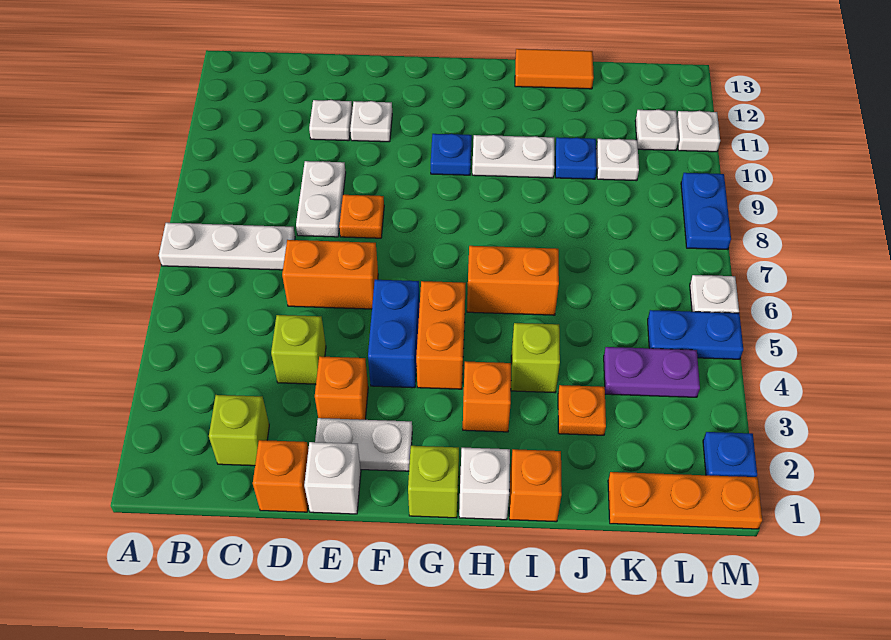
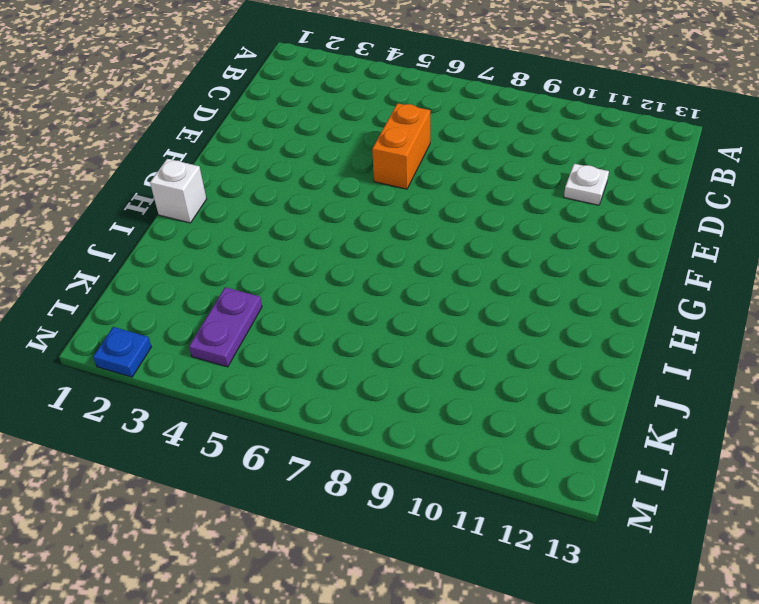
none -> white plate A7:C7 level 1
none -> lime brick C2 level 1
none -> orange brick D1 level 1
none -> lime brick D4 level 1

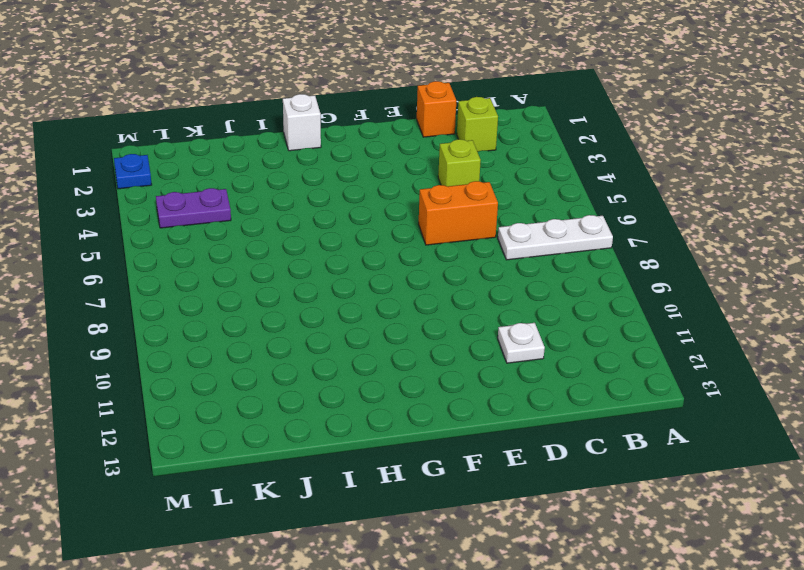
none -> white plate D8:D9 level 1
none -> white brick E1 level 1
none -> white plate E2:F2 level 1
none -> orange brick E3 level 1

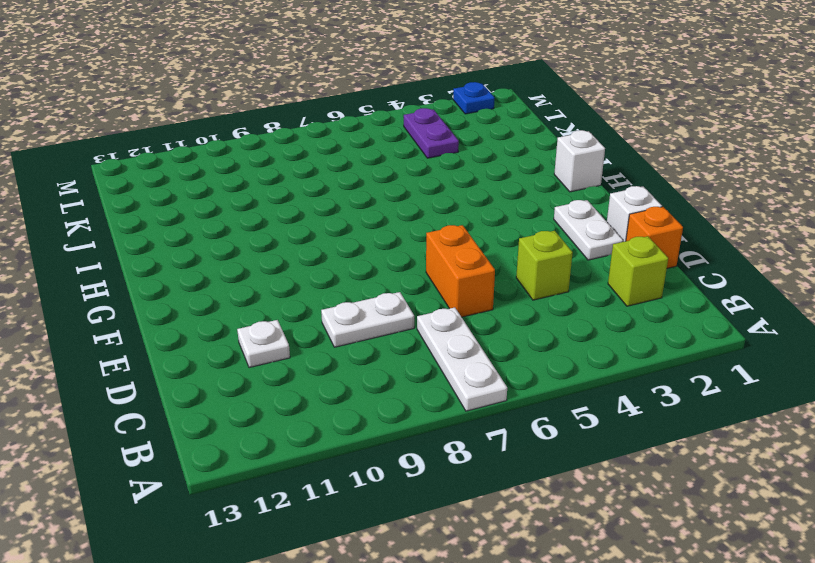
none -> orange brick E3 level 1
none -> orange plate E8 level 1
none -> white plate E11 level 1
none -> blue brick F4:F5 level 1

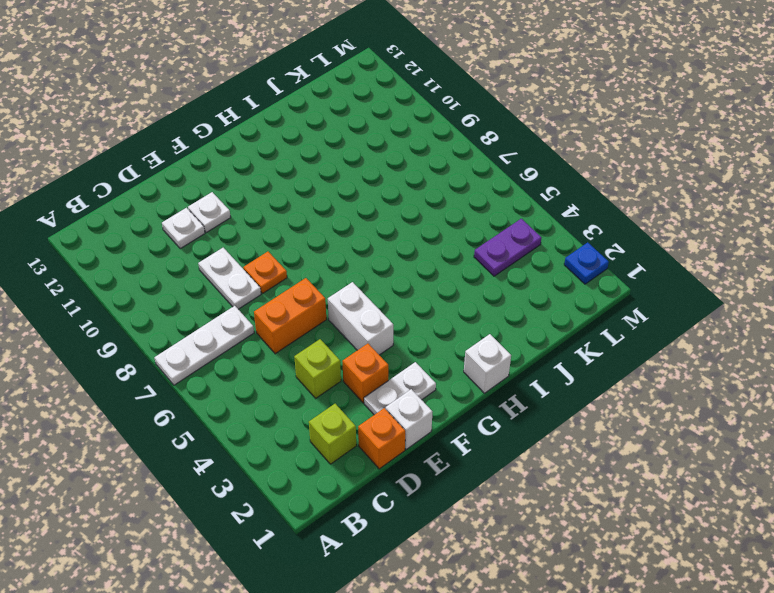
white brick F4:F5 level 1 -> blue brick F4:F5 level 1
none -> lime brick G1 level 1
none -> orange brick G4:G5 level 1
none -> blue plate G10 level 1
none -> orange brick H3 level 1

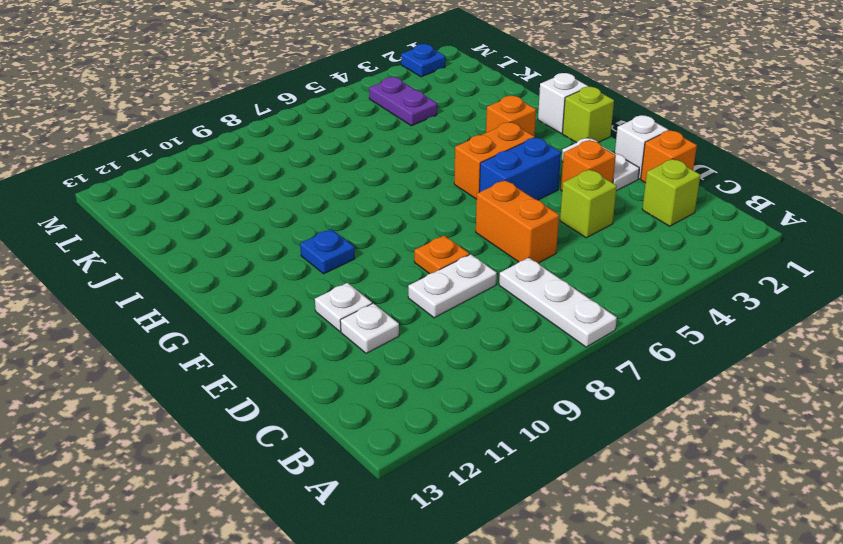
none -> orange brick H6:I6 level 1
none -> white plate H10:I10 level 1
none -> orange brick I1 level 1
none -> lime brick I4 level 1

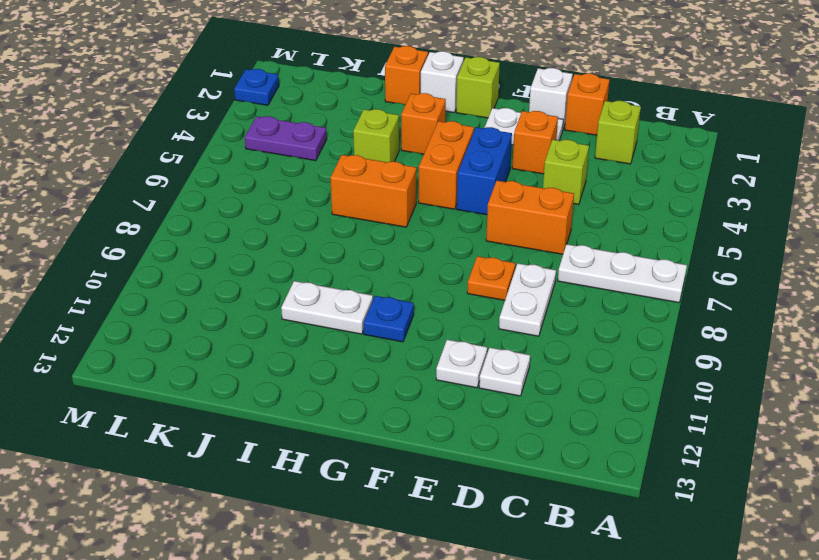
none -> orange tile I13:J13 level 1
none -> orange plate J3 level 1
none -> blue plate J10 level 1
none -> orange plate K1:M1 level 1

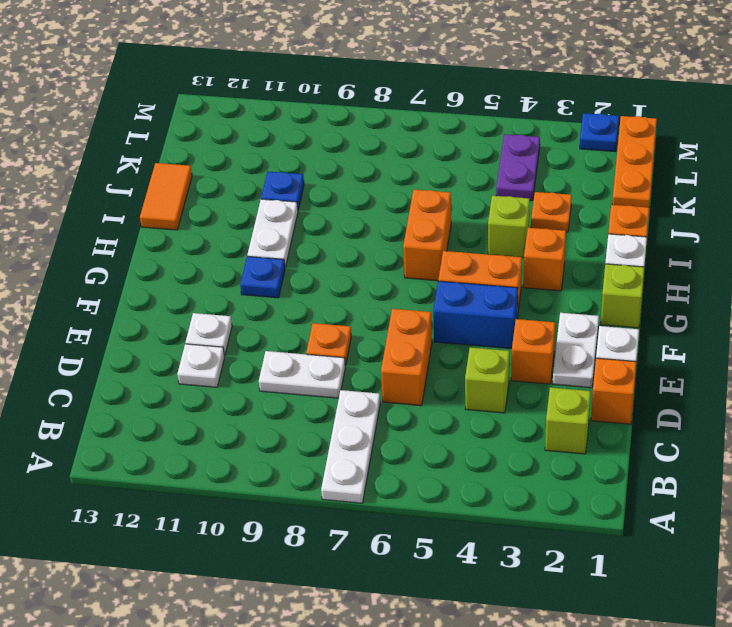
none -> white plate K10 level 1
none -> blue plate L5:M5 level 1
none -> white plate L11 level 1
none -> white plate M6 level 1

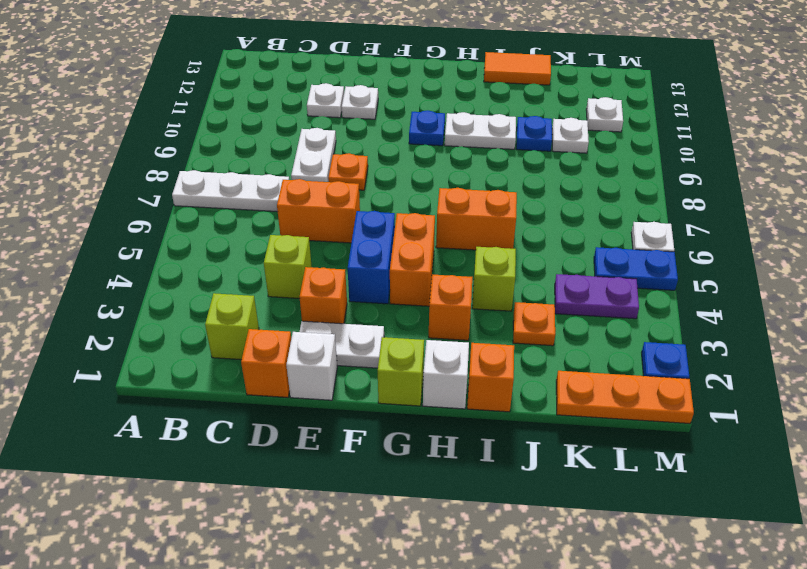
none -> blue plate M8:M9 level 1
none -> white plate M11 level 1

